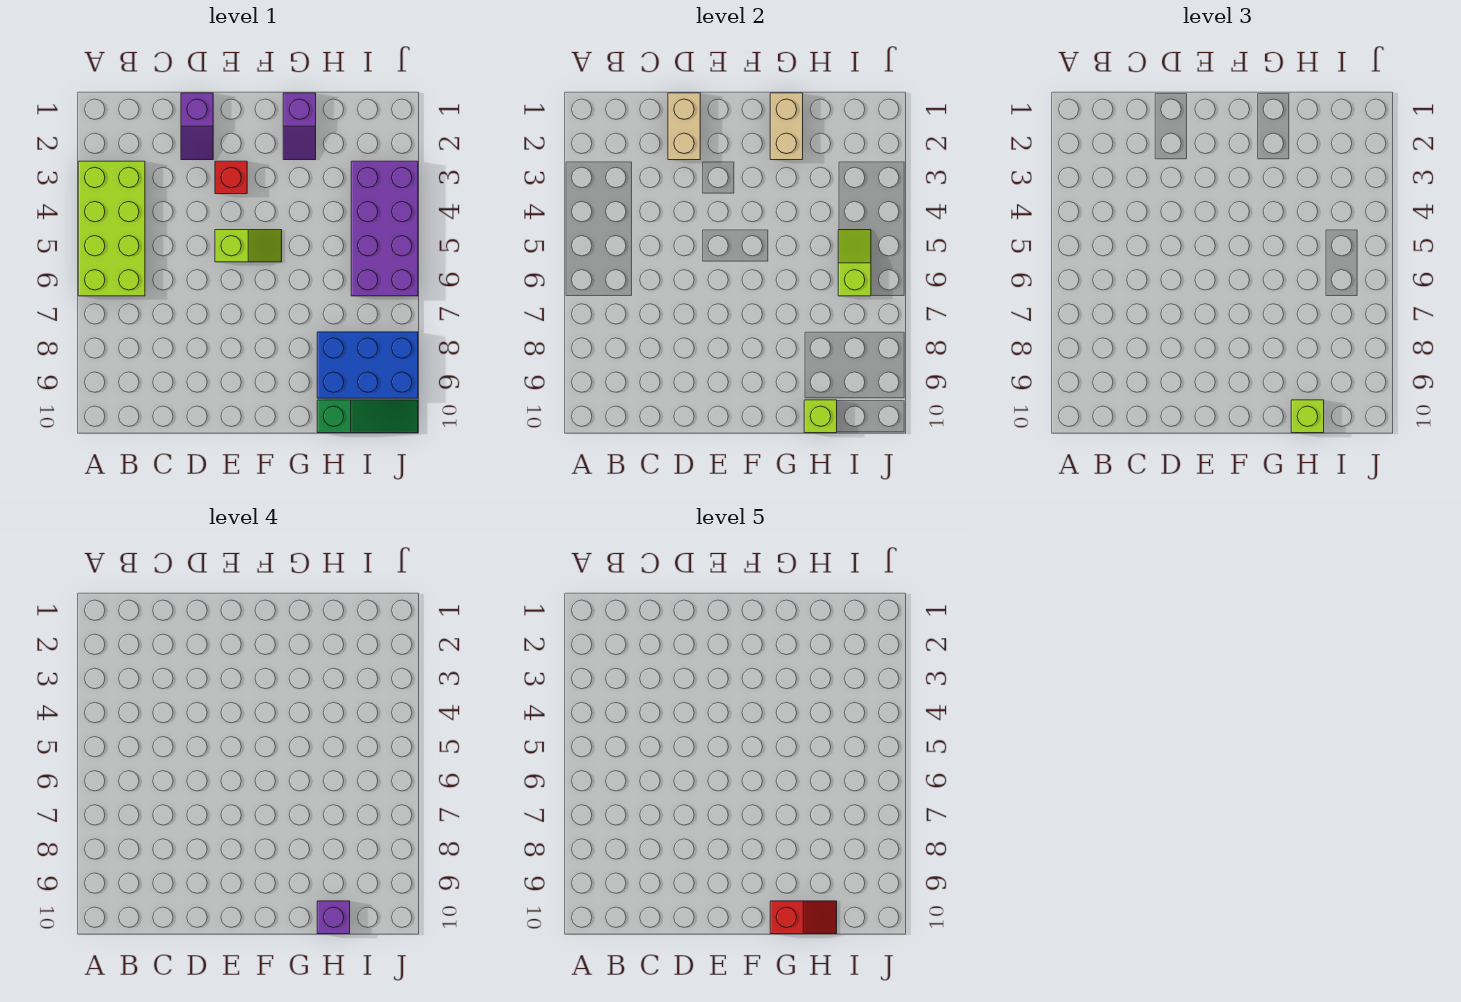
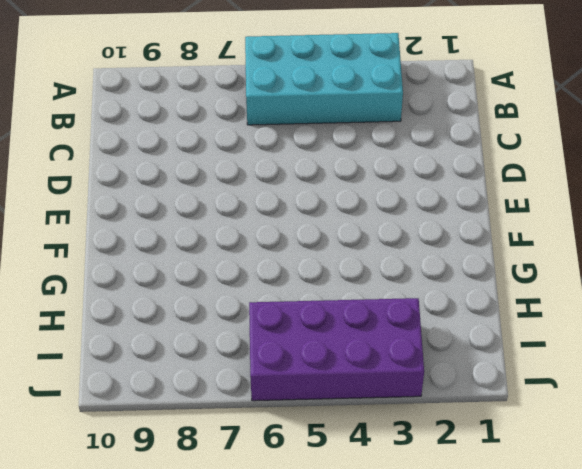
cyan brick A3:B6 level 1 -> lime brick A3:B6 level 1
none -> purple slope D1:D2 level 1 top 1
none -> red brick E3 level 1
none -> lime slope E5:F5 level 1 top E

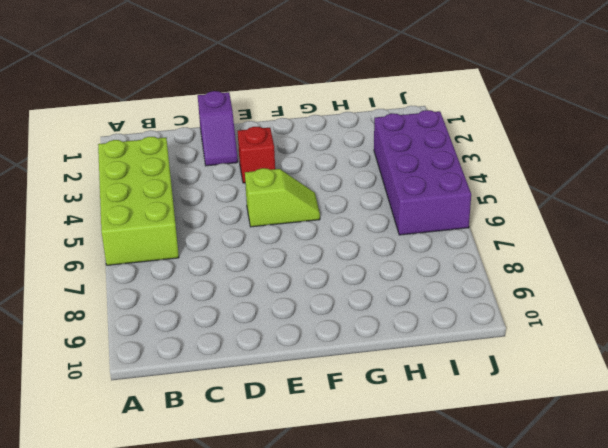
none -> purple slope G1:G2 level 1 top 1
none -> blue brick H8:J9 level 1
none -> green slope H10:J10 level 1 top H

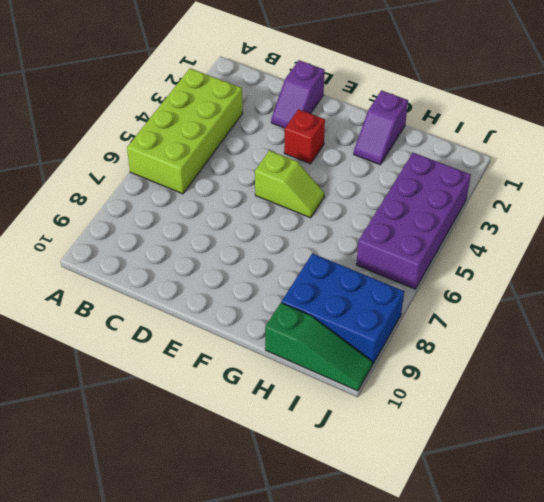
none -> tan brick D1:D2 level 2
none -> tan brick G1:G2 level 2
none -> lime brick H10 level 2

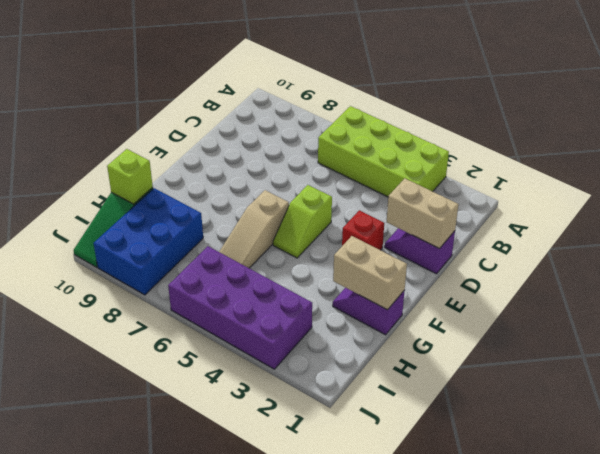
tan slope F6:H6 level 1 top F -> none
none -> lime slope I5:I6 level 2 top 6
none -> lime brick H10 level 3
none -> purple brick H10 level 4

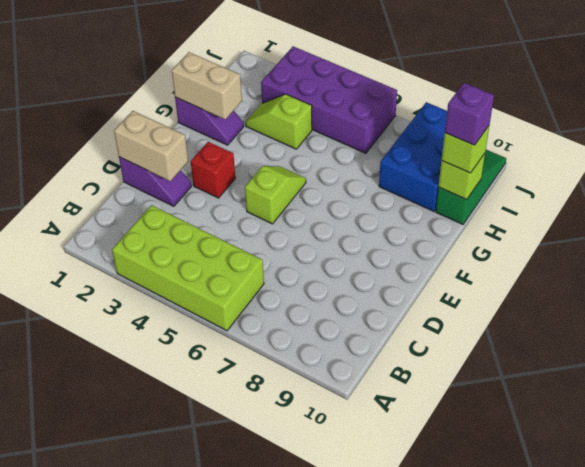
lime slope H3:H4 level 1 top 4 -> lime slope I5:I6 level 2 top 6
none -> red slope G10:H10 level 5 top G

